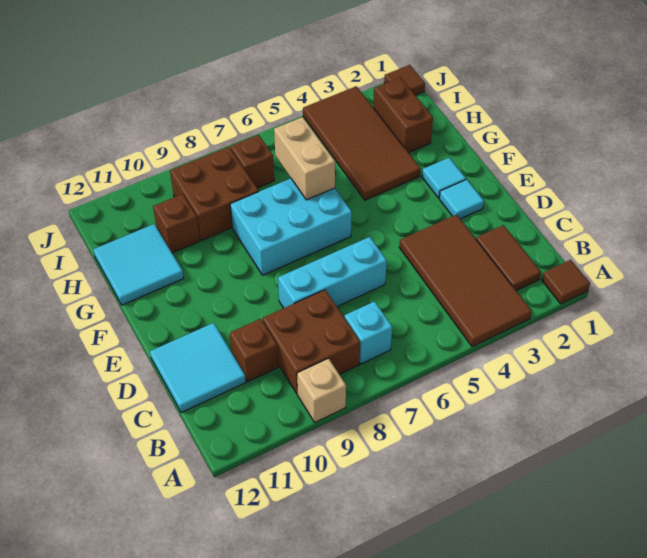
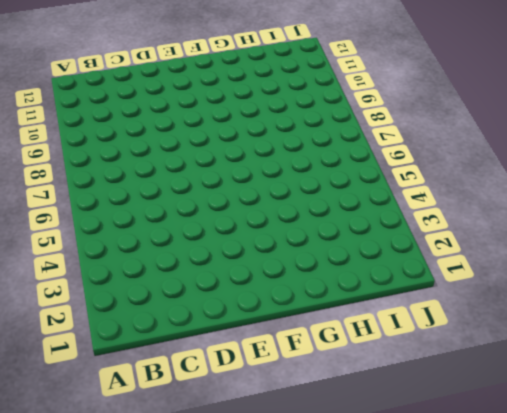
none -> brown tile A1 level 1
none -> brown tile A3:D4 level 1
none -> tan brick A9 level 1

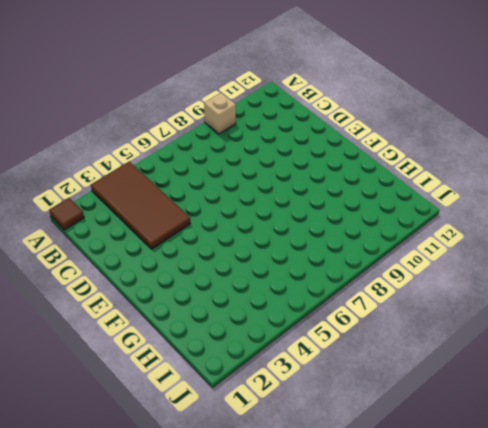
none -> brown tile B2:C2 level 1
none -> cyan brick B7 level 1
none -> brown brick B8:C9 level 1

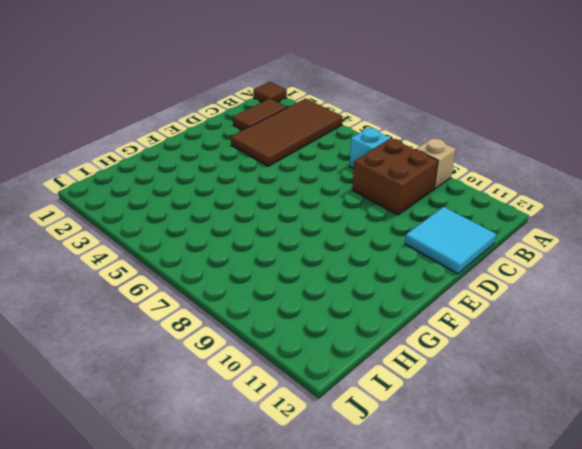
none -> brown brick C10 level 1
none -> cyan brick D6:D8 level 1
none -> cyan tile E2 level 1

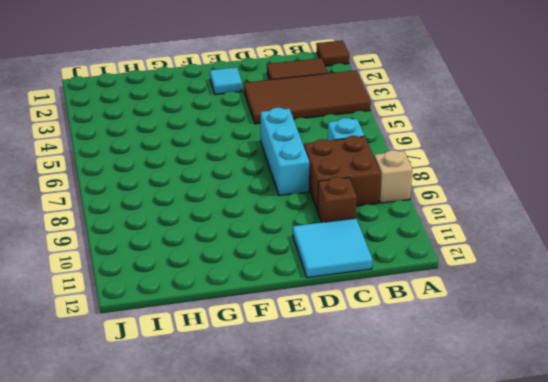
none -> cyan tile F2 level 1
none -> cyan brick F6:G8 level 1
none -> brown tile G3:J4 level 1

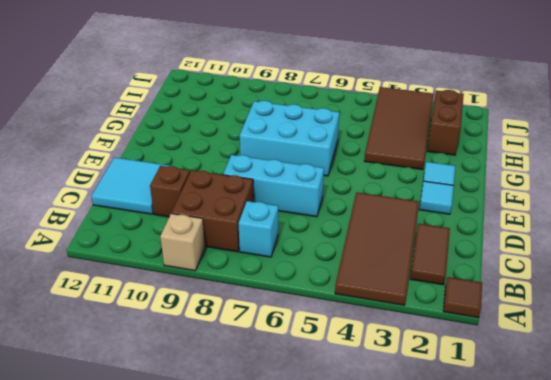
none -> cyan tile G11:H12 level 1
none -> brown brick H8:I9 level 1
none -> brown brick H10 level 1

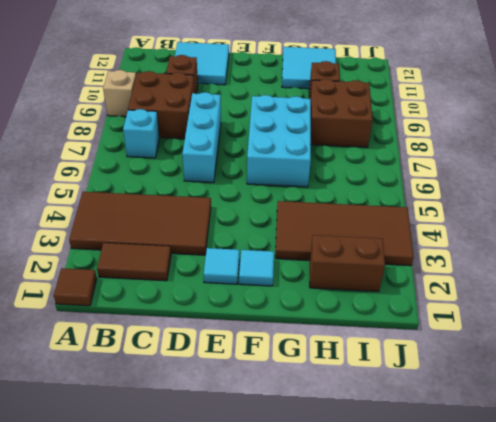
none -> brown brick I7 level 1
none -> brown tile J1 level 1
none -> tan brick G6:H6 level 2

